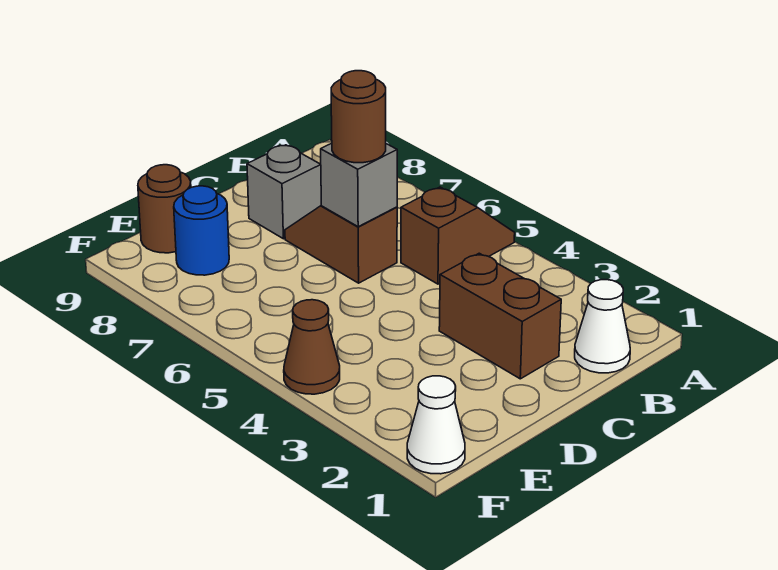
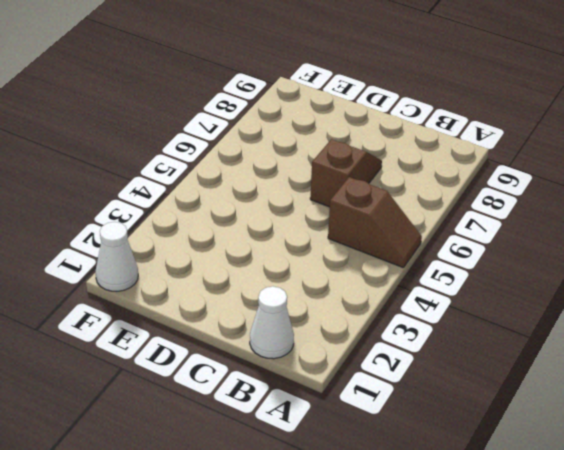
none -> brown brick C2:C3 level 1
none -> grey brick C8 level 1

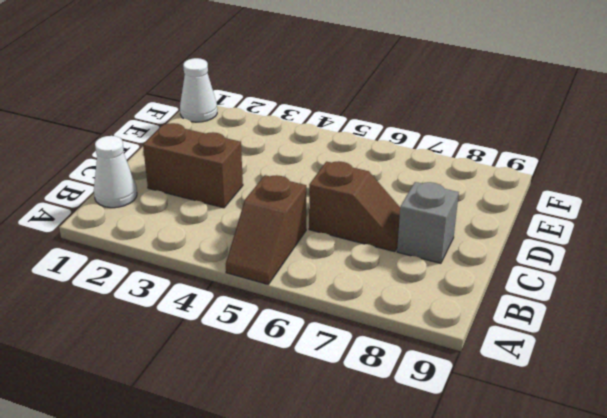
none -> blue round brick E8 level 1
none -> brown round brick E9 level 1

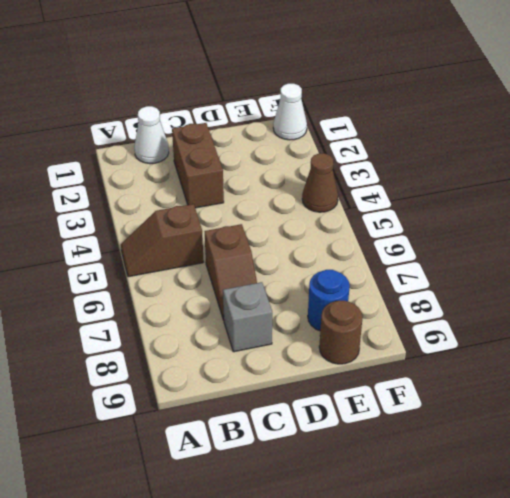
none -> grey brick C6 level 2
none -> brown round brick C6 level 3

